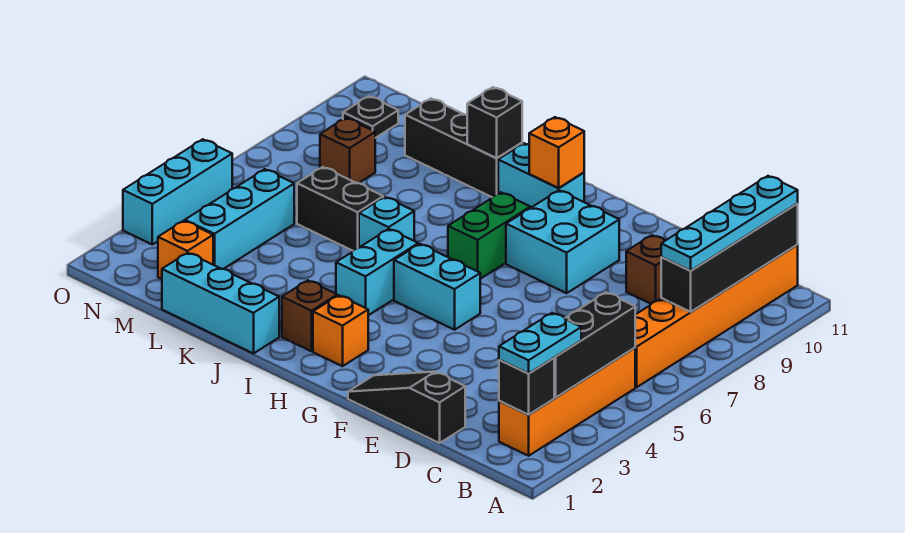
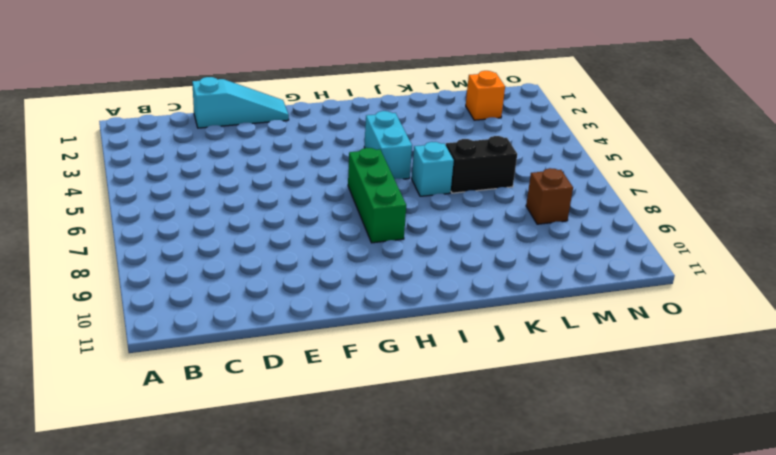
cyan slope D1:F1 level 1 top D -> black slope D1:F1 level 1 top D
green brick H6:H8 level 1 -> green brick H7:H8 level 1
none -> orange brick B2:B5 level 1
none -> orange brick B6:B11 level 1
none -> brown brick D9 level 1

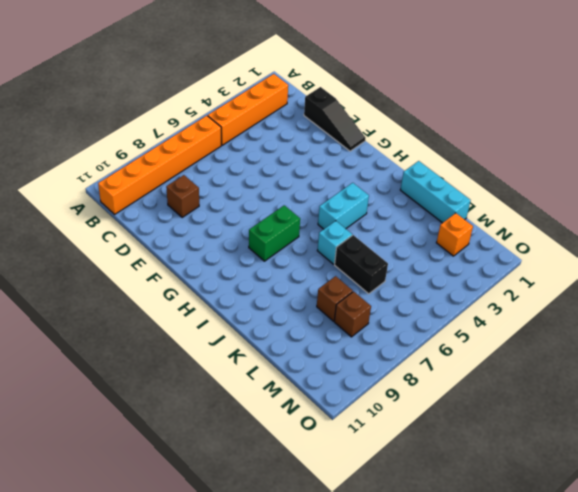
brown brick L8 level 1 -> brown brick I2 level 1
none -> cyan brick F8:G9 level 1
none -> cyan brick G5:H5 level 1
none -> orange brick H2 level 1

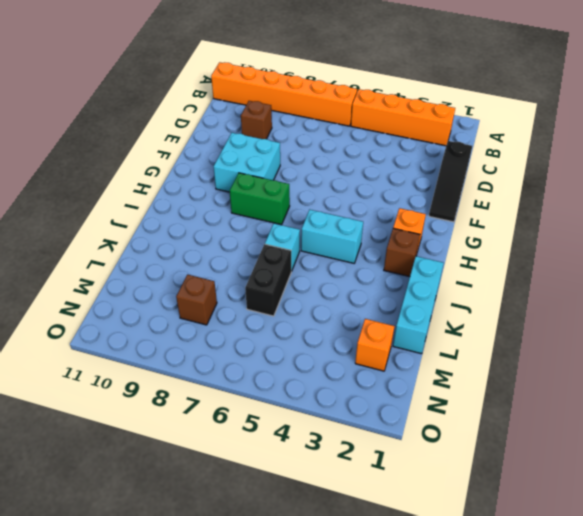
none -> cyan brick G5:H5 level 1
none -> cyan brick H10:I10 level 1
none -> black brick J10:L10 level 1

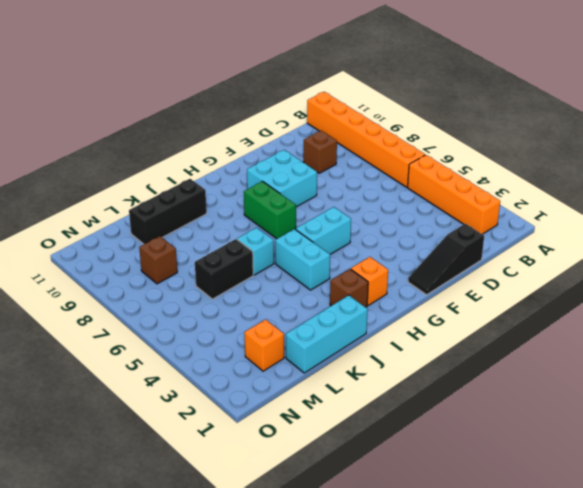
none -> cyan brick H10:I10 level 1
none -> cyan brick M3:M5 level 1
none -> black plate N10 level 1

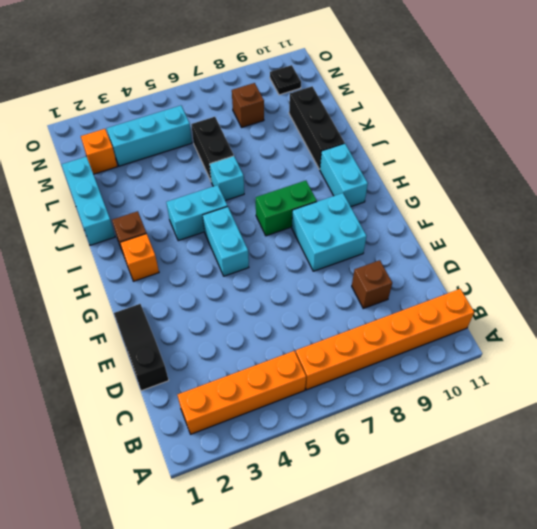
none -> cyan brick O3:O5 level 1
none -> black brick B2 level 2
none -> black brick B3:B5 level 2

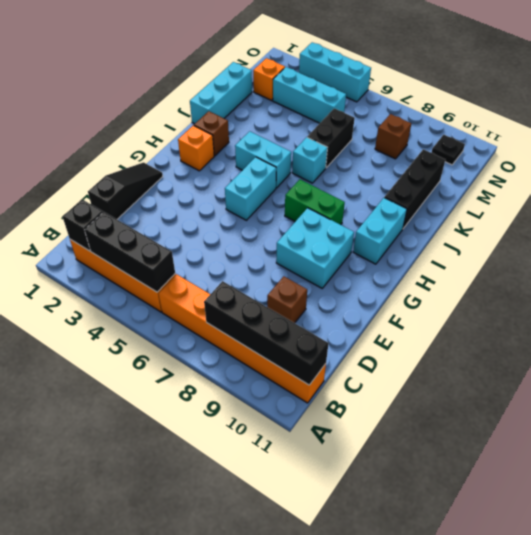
none -> orange brick H10 level 2
none -> black brick J10 level 2
none -> cyan plate B2:B3 level 3

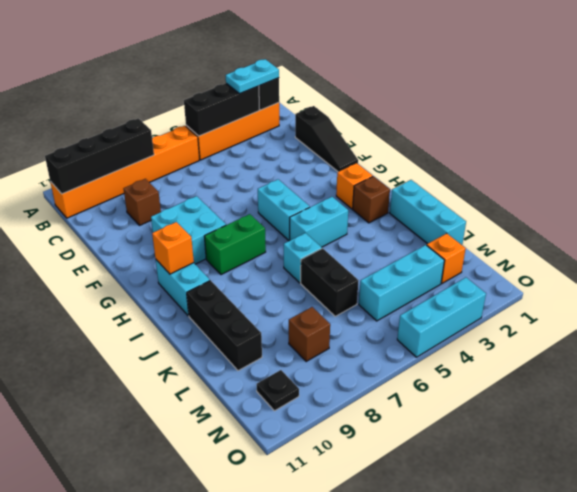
none -> black brick J10 level 2
none -> cyan plate B8:B11 level 3

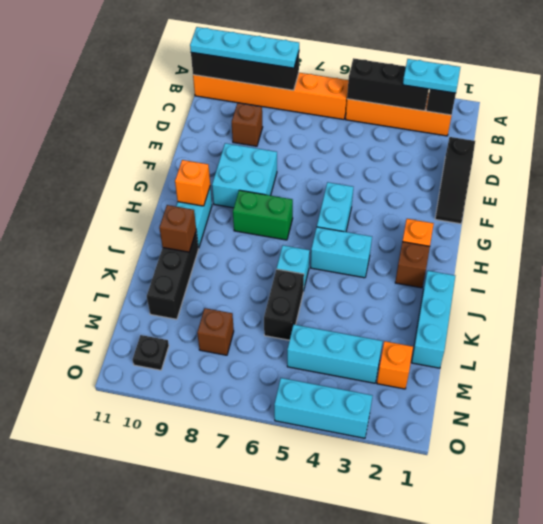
brown brick J10 level 2 -> black brick J10 level 2

